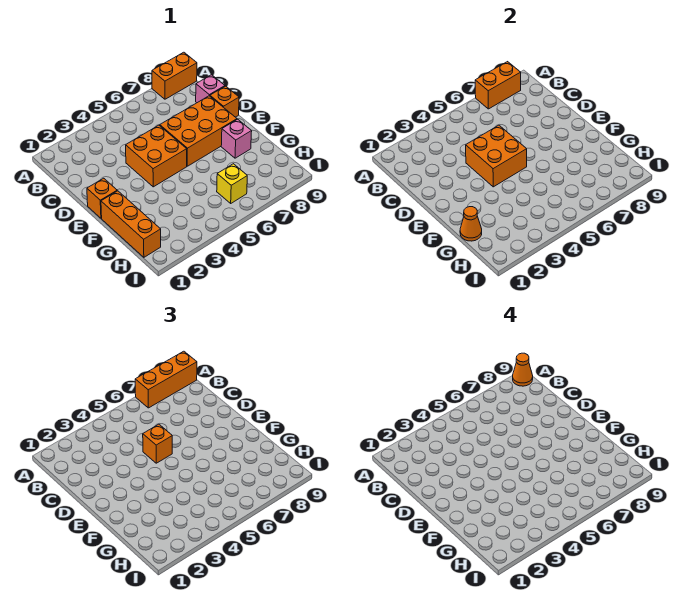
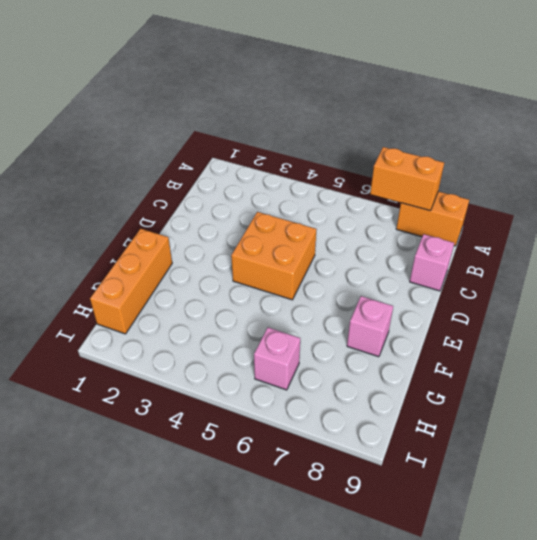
pink brick H6 level 1 -> yellow brick H6 level 1
none -> orange brick D6:E8 level 1
none -> orange brick D9 level 1
none -> orange brick E1 level 1

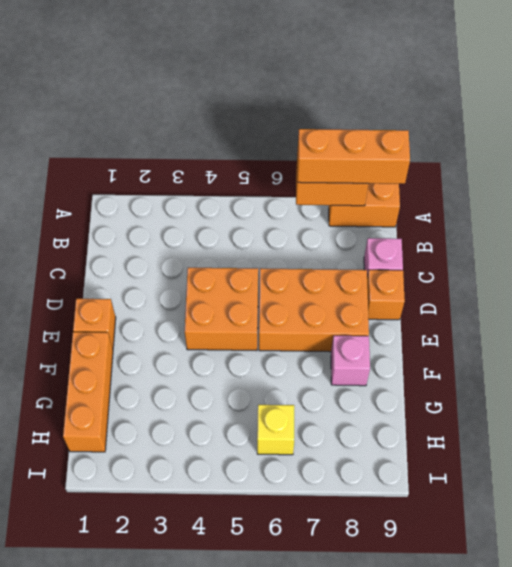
none -> orange brick D4:E5 level 2
none -> orange cone G1 level 2
none -> orange brick D5 level 3

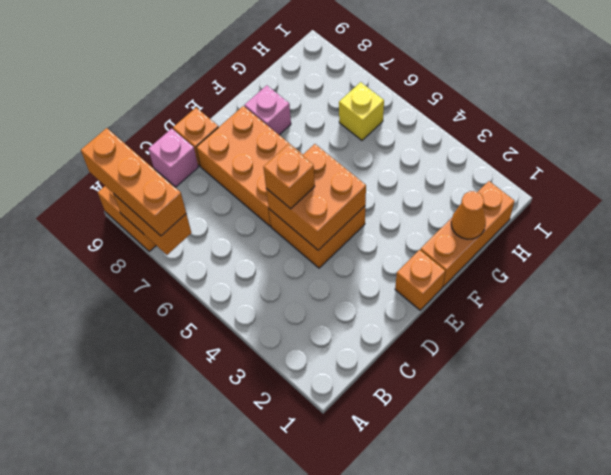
none -> orange cone A9 level 4

